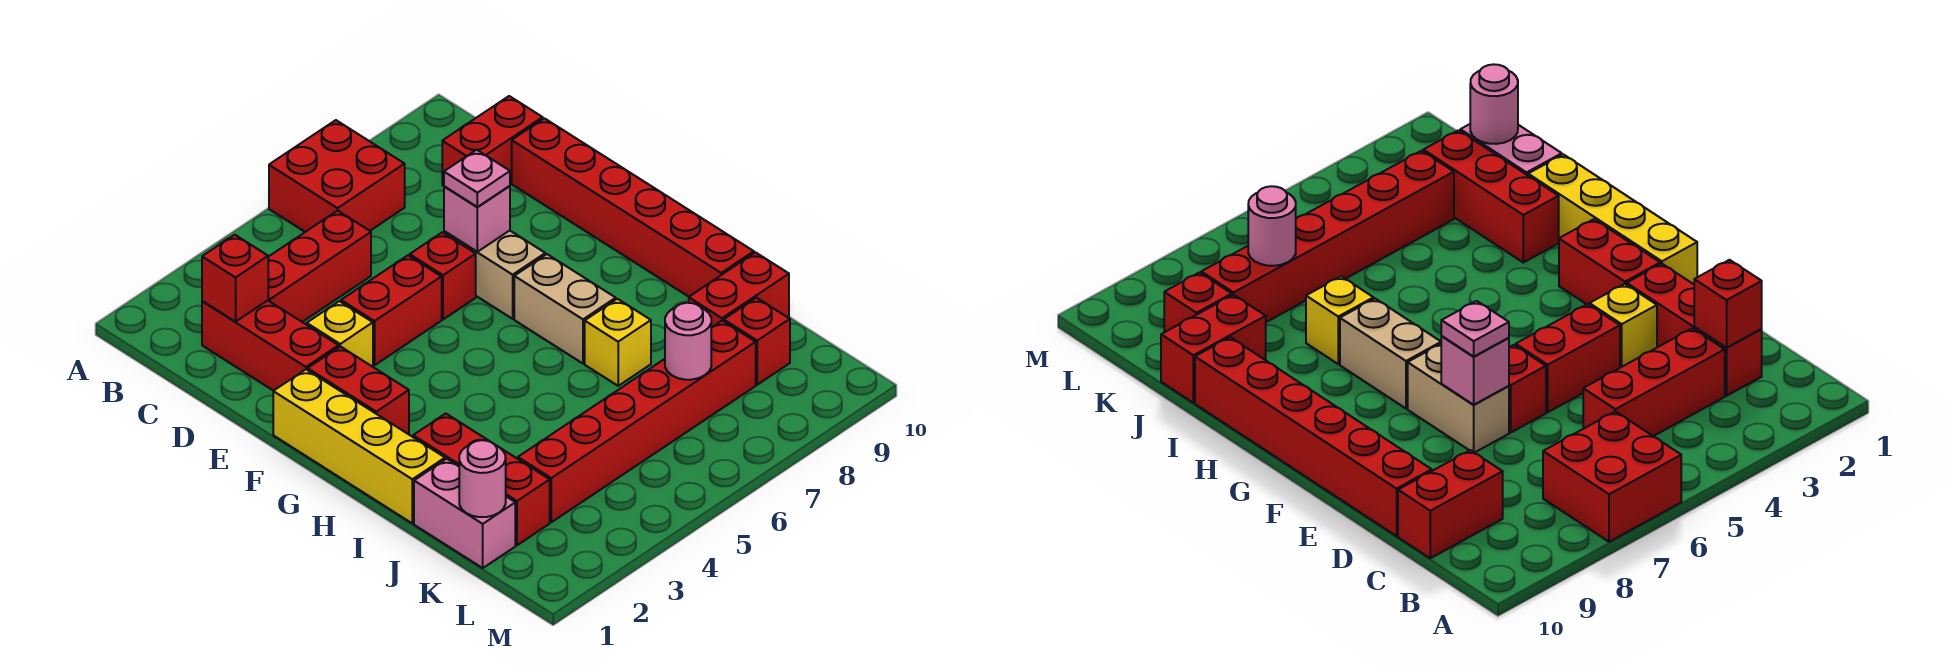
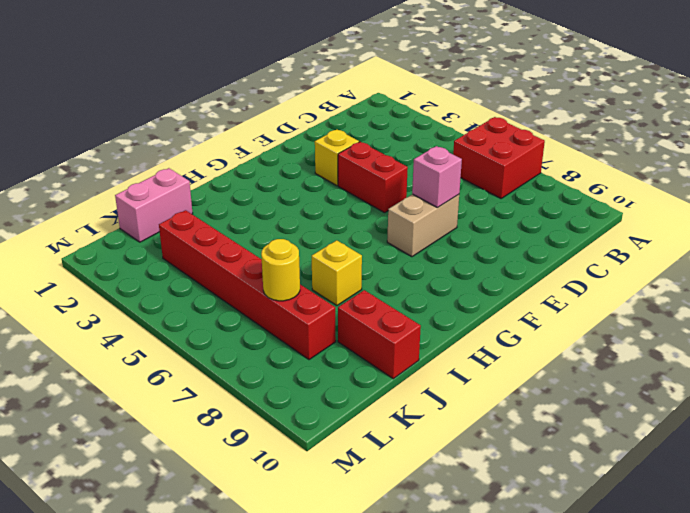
yellow round brick K7 level 2 -> pink round brick K7 level 2
none -> red brick C2:E2 level 1
none -> red brick C3:C5 level 1
none -> red brick C9:C10 level 1

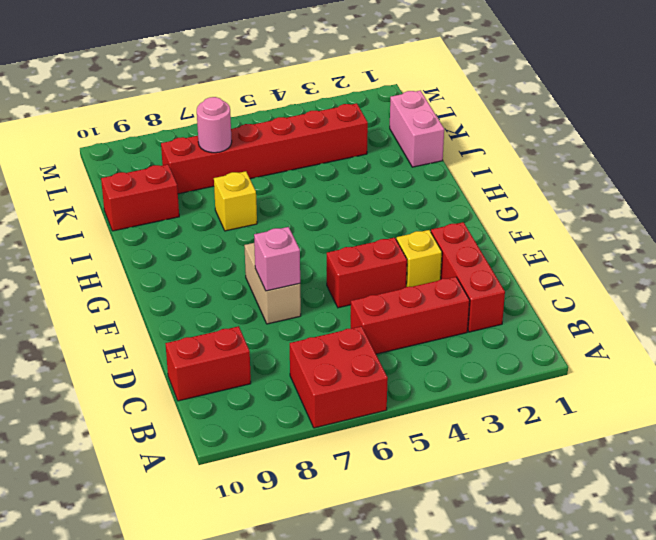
none -> red brick D10:I10 level 1
none -> red brick E6 level 1
none -> yellow brick F1:I1 level 1

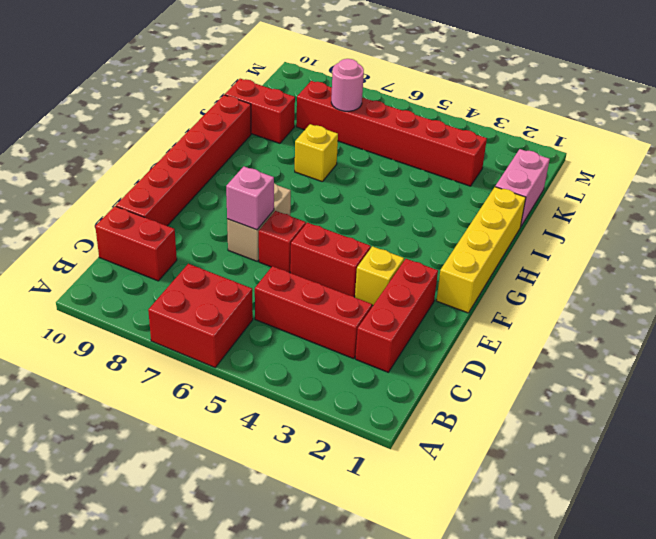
none -> red brick F2:G2 level 1
none -> tan brick G7:H7 level 1
none -> red brick I2:K2 level 1

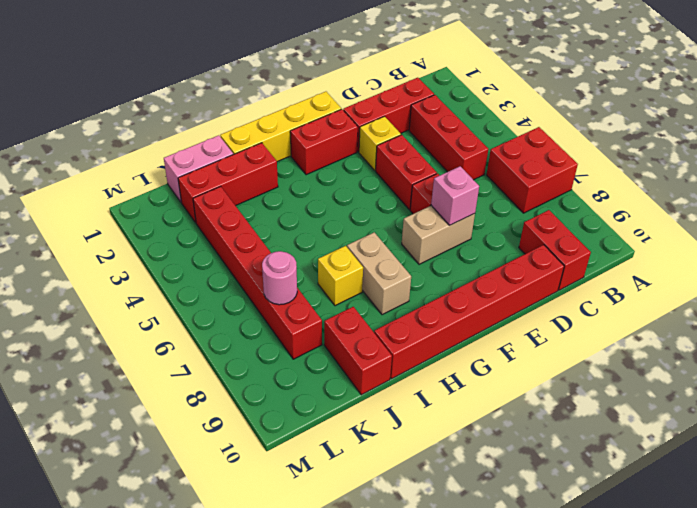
tan brick H7:H8 level 1 -> tan brick G7:H7 level 1
none -> red brick K9 level 1
none -> red brick C2 level 2
none -> pink round brick K1 level 2

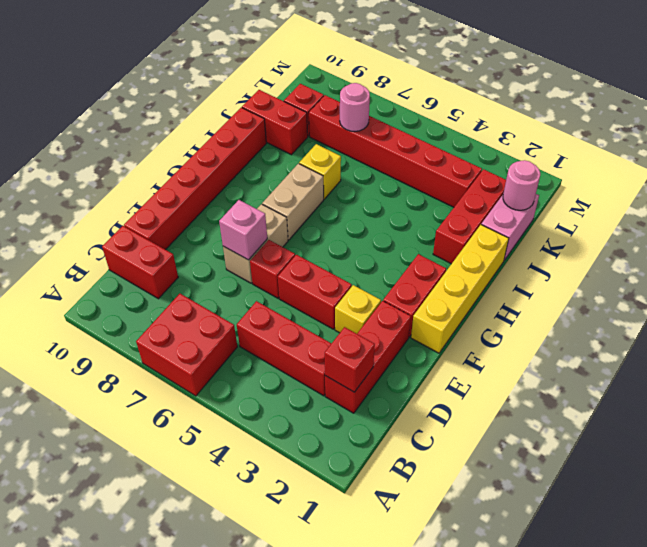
none -> pink plate E7 level 3

